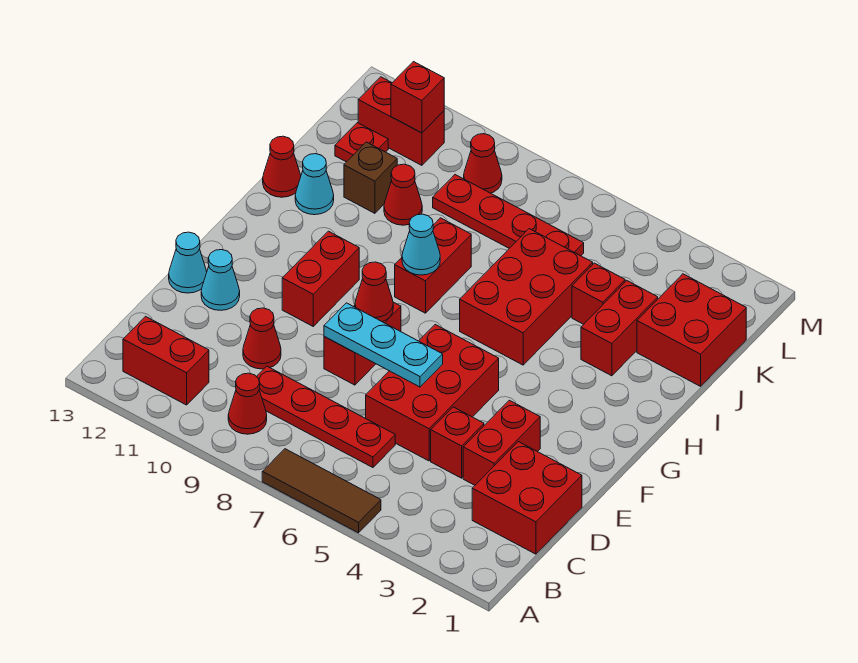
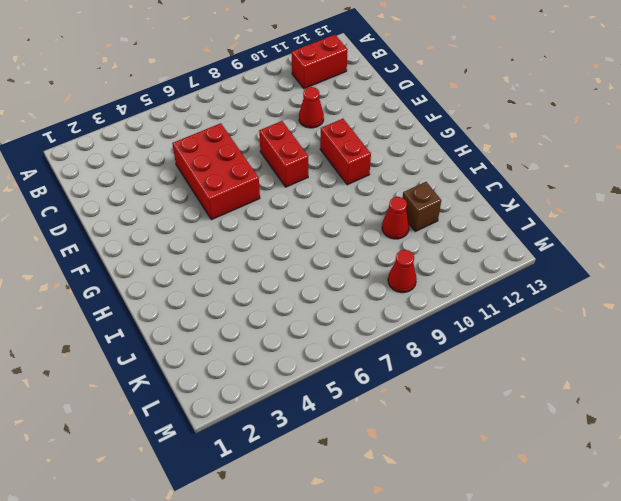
none -> brown tile A5:A7 level 1
none -> red cone B9 level 1
none -> red brick C1:D2 level 1
none -> red plate C6:C9 level 1

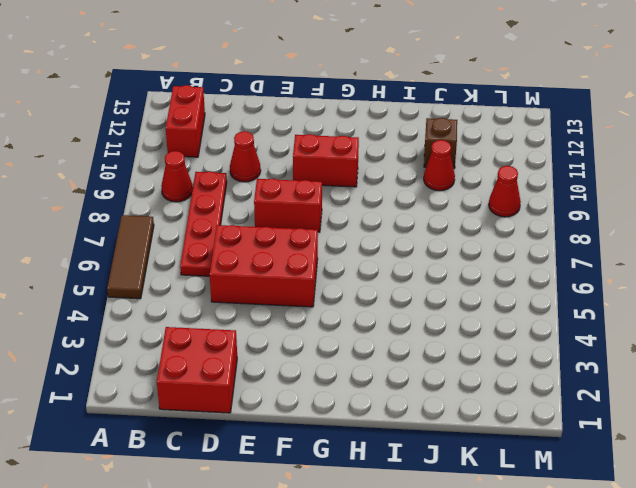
none -> red brick D3:E3 level 1
none -> red brick D4 level 1
none -> cyan cone E12 level 1
none -> cyan cone E13 level 1

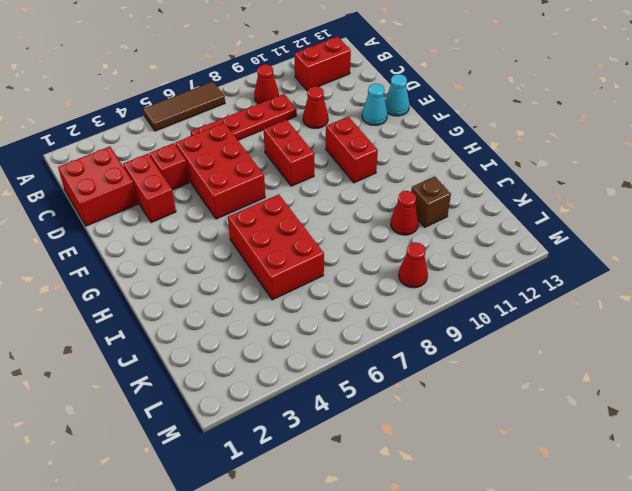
none -> red brick H8:I8 level 1
none -> red brick I3:J3 level 1
none -> cyan cone I12 level 1
none -> red cone I13 level 1

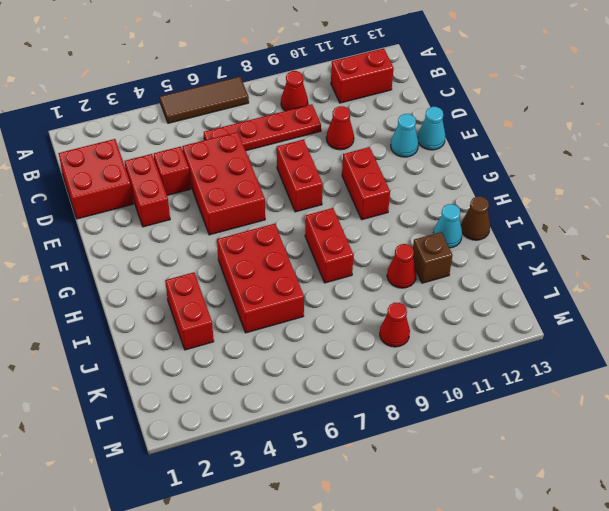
brown cone I13 level 1 -> red cone I13 level 1
none -> red brick J1:K2 level 1
none -> red brick J4 level 1
none -> red plate K6:K9 level 1
none -> red plate K12 level 1

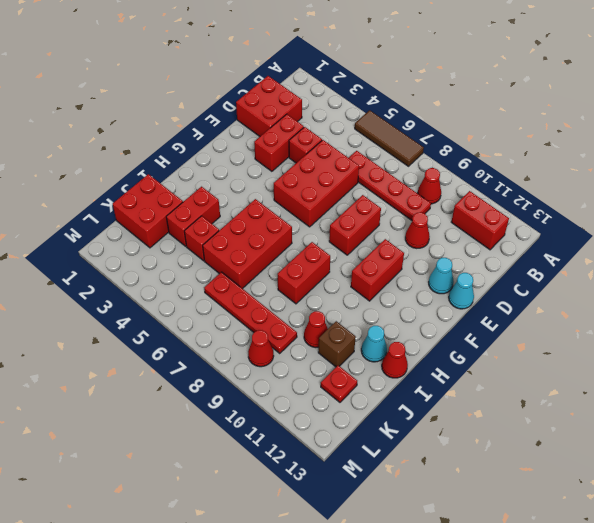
none -> red brick L11:L12 level 1
none -> cyan plate E6:E8 level 2
none -> red cone F8 level 2
none -> cyan cone H8 level 2

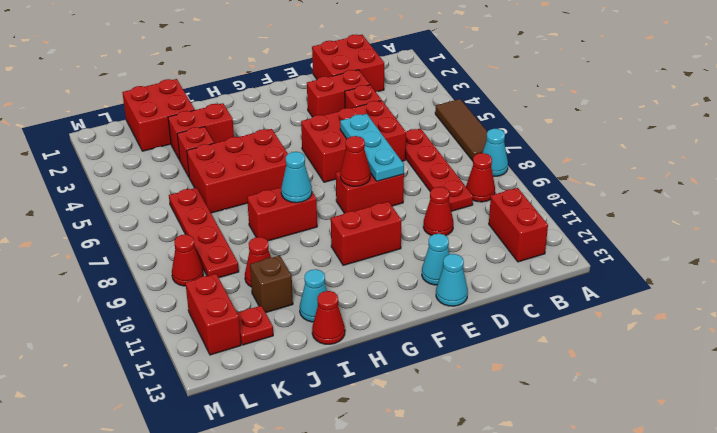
cyan cone A8 level 1 -> none
none -> red brick L11 level 2

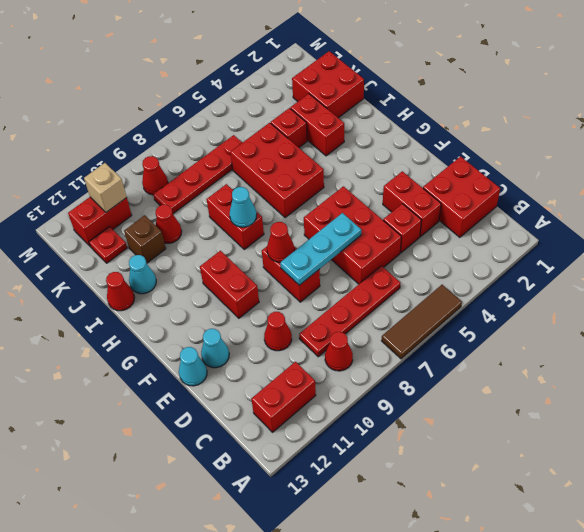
tan brick L11 level 2 -> red brick L11 level 2

